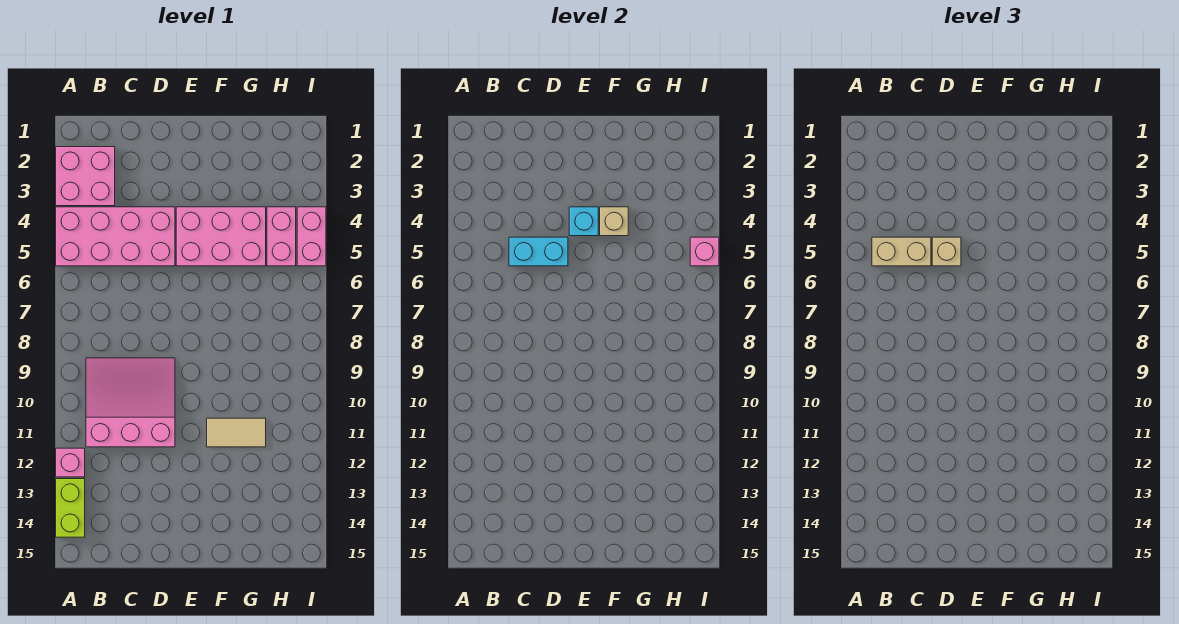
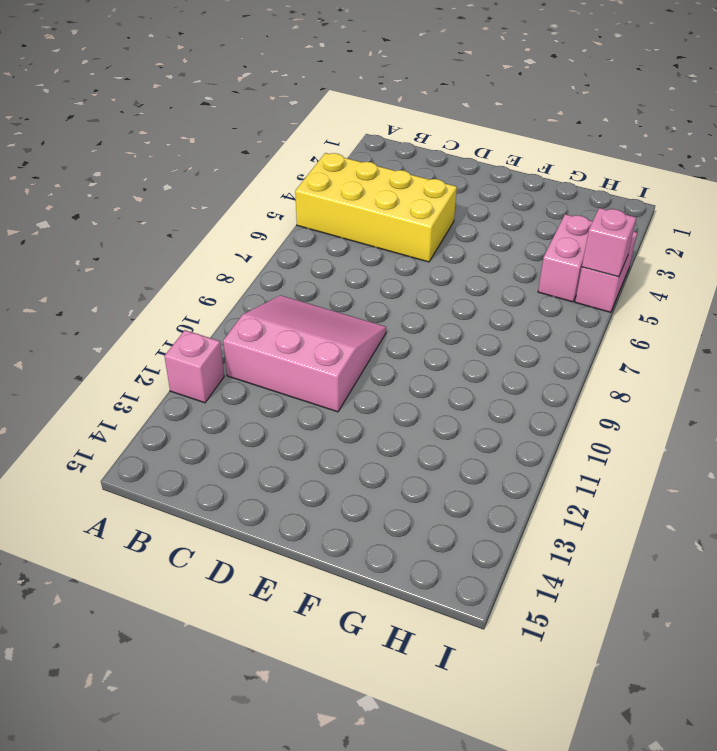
yellow brick A4:D5 level 1 -> pink brick A4:D5 level 1
none -> pink brick A2:B3 level 1
none -> lime brick A13:A14 level 1
none -> pink brick E4:G5 level 1

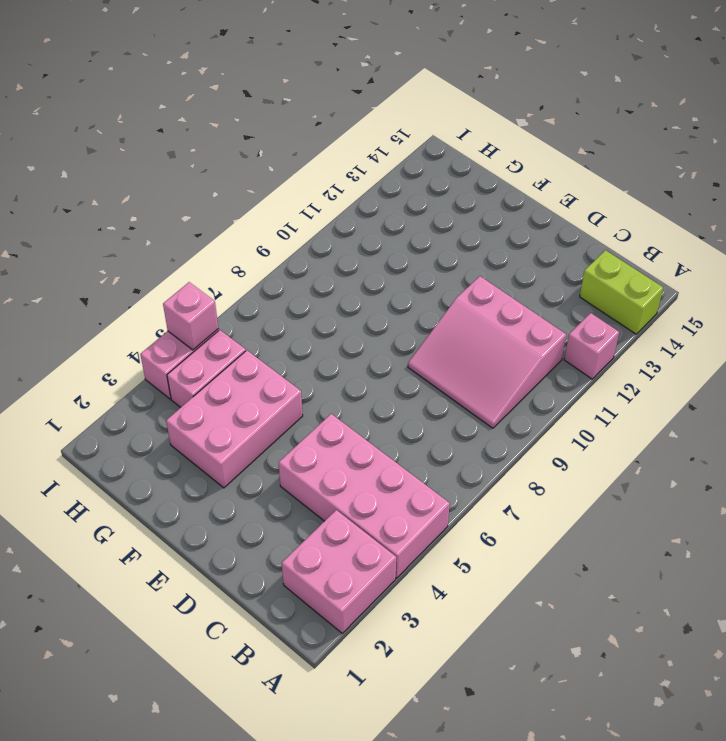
lime brick A14:B14 level 1 -> lime brick A13:A14 level 1
pink brick F3:G5 level 1 -> pink brick E4:G5 level 1
none -> tan tile F11:G11 level 1
none -> cyan brick C5:D5 level 2
none -> cyan brick E4 level 2

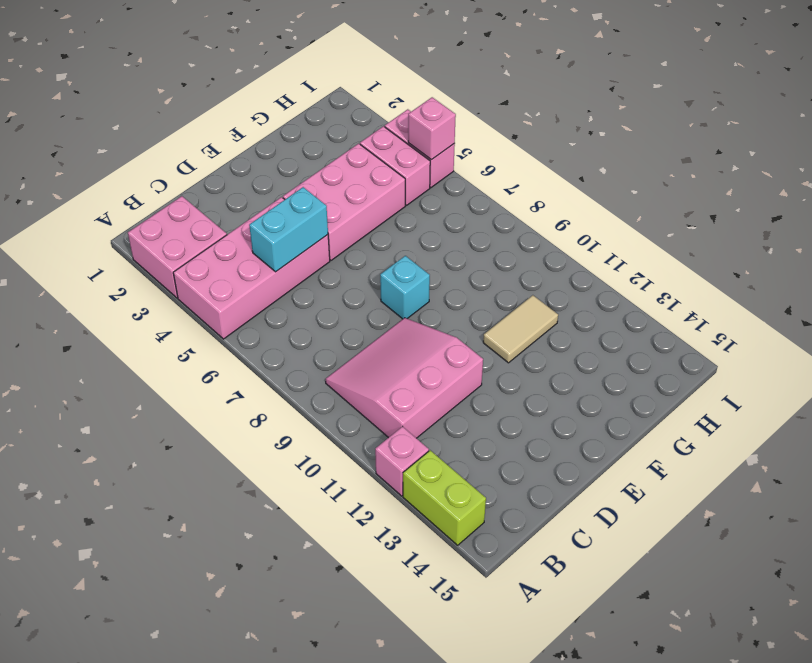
cyan brick E8 level 1 -> cyan brick E4 level 2
none -> tan brick F4 level 2
none -> tan brick B5:C5 level 3
none -> tan brick D5 level 3

